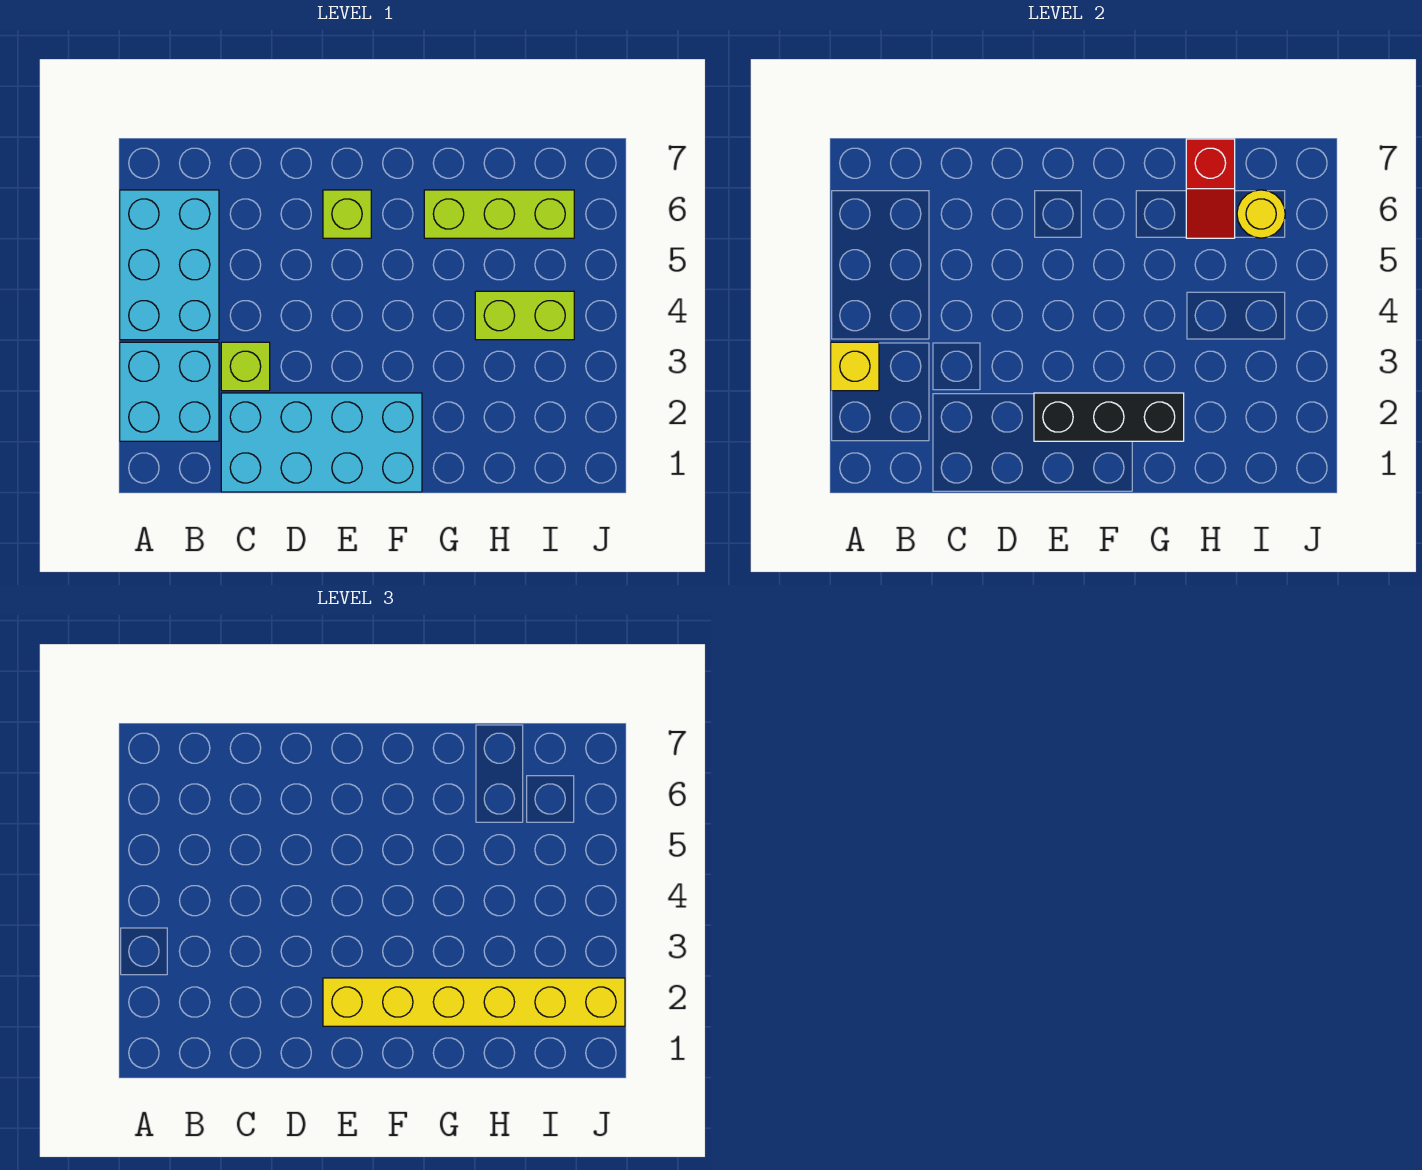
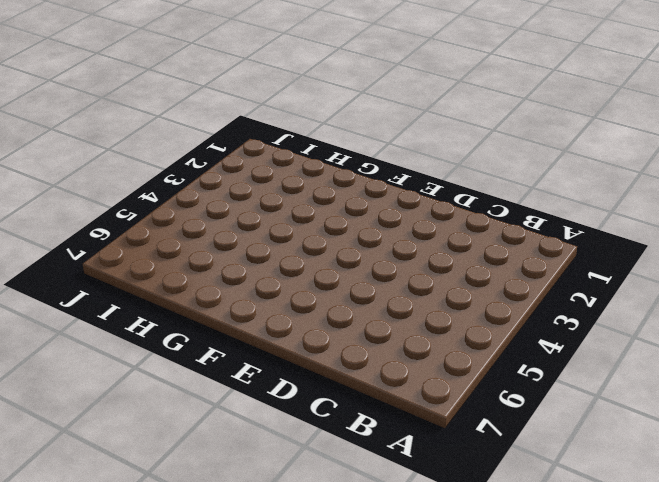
none -> cyan brick A2:B3 level 1
none -> cyan brick A4:B6 level 1
none -> cyan brick C1:F2 level 1

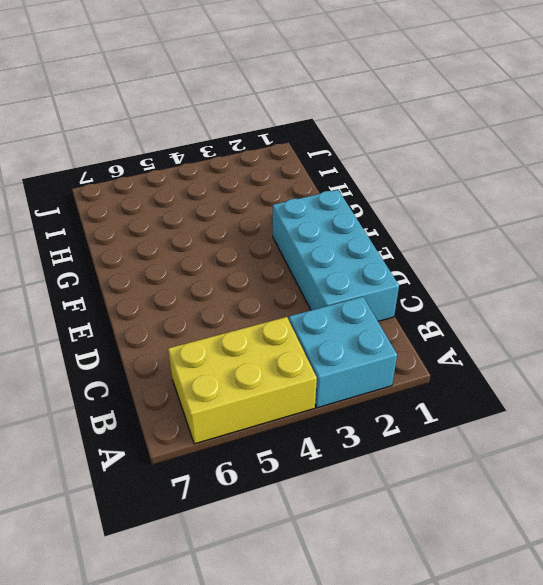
yellow brick A4:B6 level 1 -> cyan brick A4:B6 level 1
none -> lime brick C3 level 1
none -> lime brick E6 level 1
none -> lime brick G6:I6 level 1

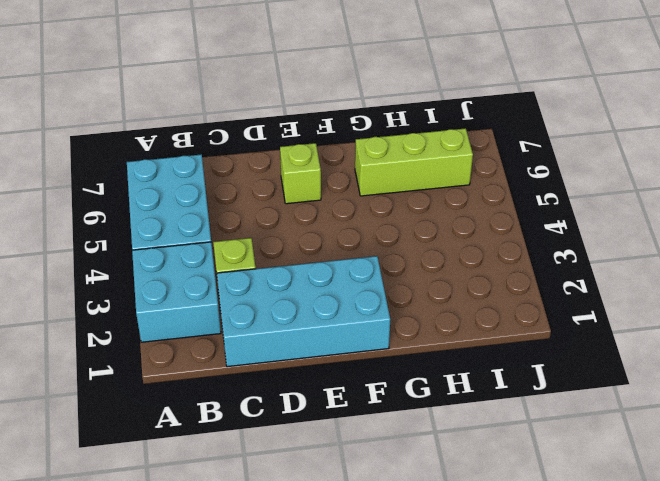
none -> lime brick H4:I4 level 1
none -> yellow brick A3 level 2
none -> black brick E2:G2 level 2

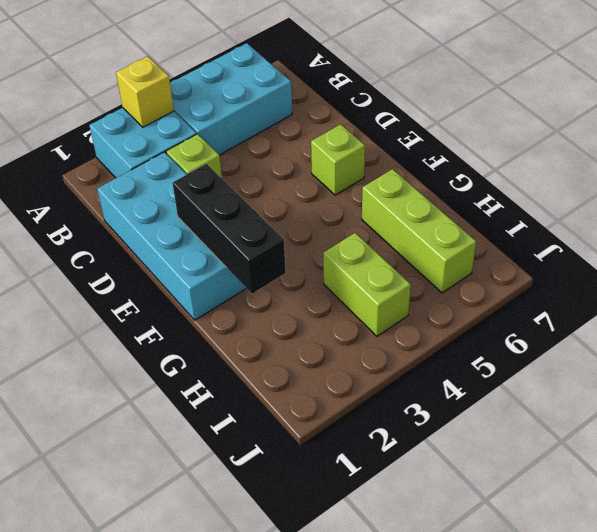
none -> red slope H6:H7 level 2 top 7
none -> yellow round brick I6 level 2
none -> yellow brick E2:J2 level 3

